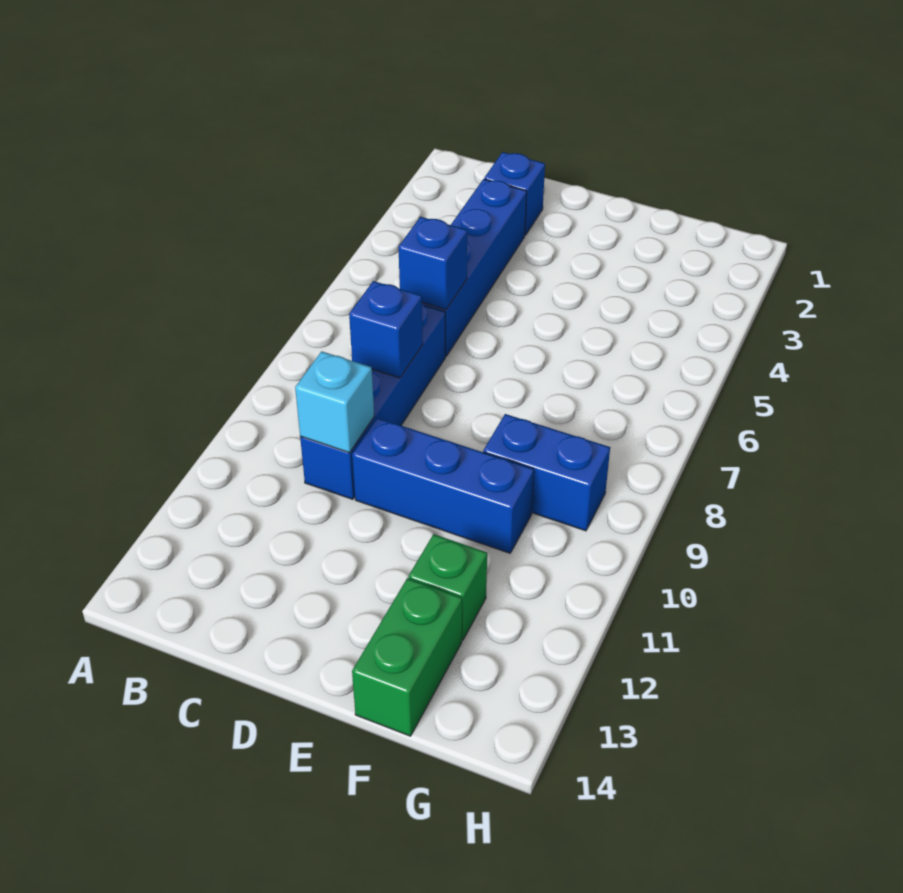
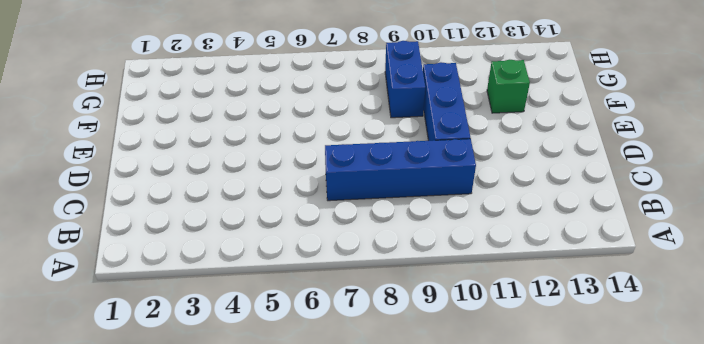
none -> blue brick C2 level 1
none -> blue brick C3:C6 level 1

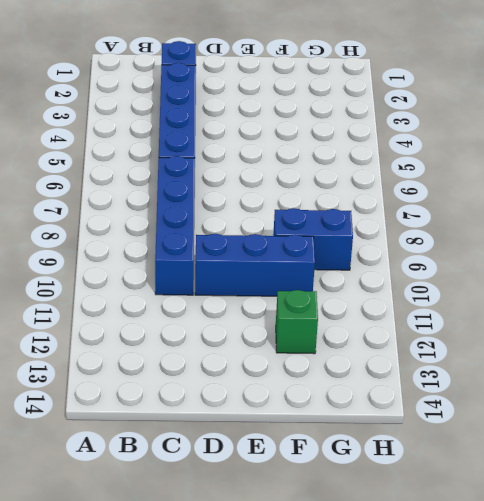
none -> green brick F13:F14 level 1
none -> blue brick C6 level 2

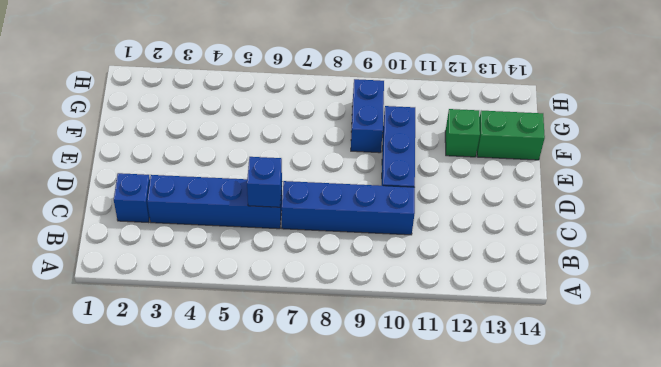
none -> blue brick C8 level 2
none -> cyan brick C10 level 2

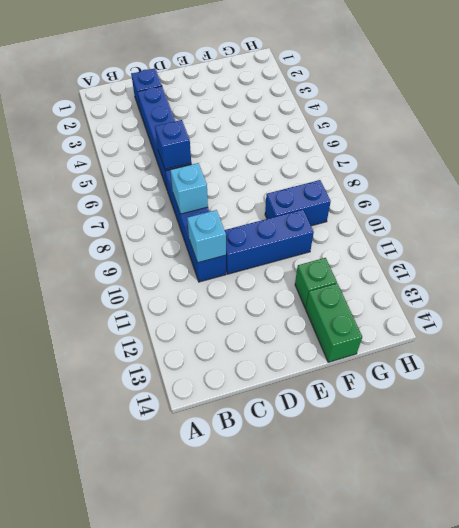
cyan brick C8 level 2 -> blue brick C8 level 2

